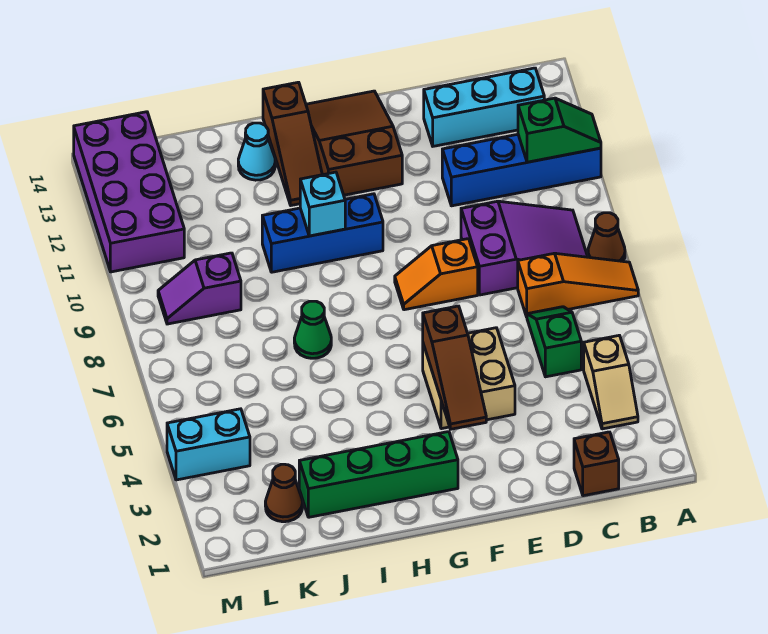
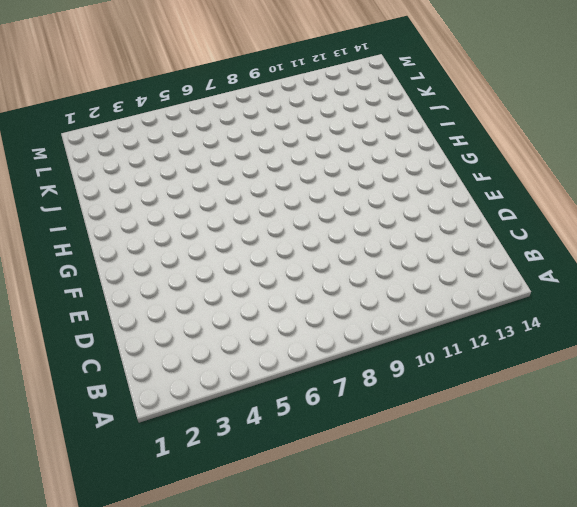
none -> orange slope A7:C7 level 1 top C
none -> brown cone A8 level 1
none -> blue brick A11:D11 level 1

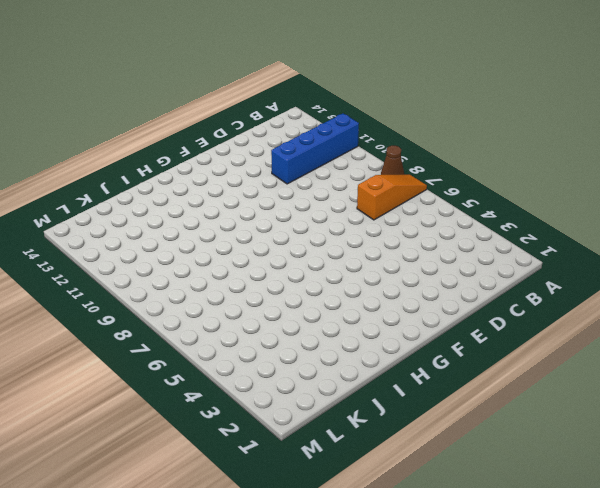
none -> tan slope B3:B4 level 1 top 4
none -> purple slope B8:D9 level 1 top D
none -> cyan brick B13:D13 level 1

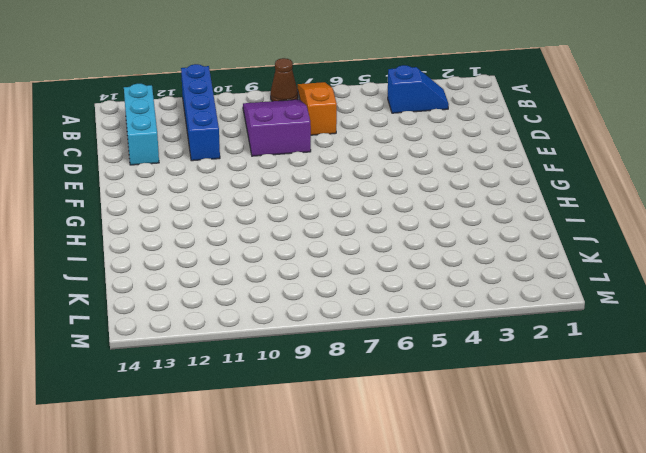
blue slope B3:B4 level 1 top 4 -> tan slope B3:B4 level 1 top 4
none -> brown brick C1 level 1
none -> green slope C5:C6 level 1 top 5
none -> tan brick E4:F5 level 1

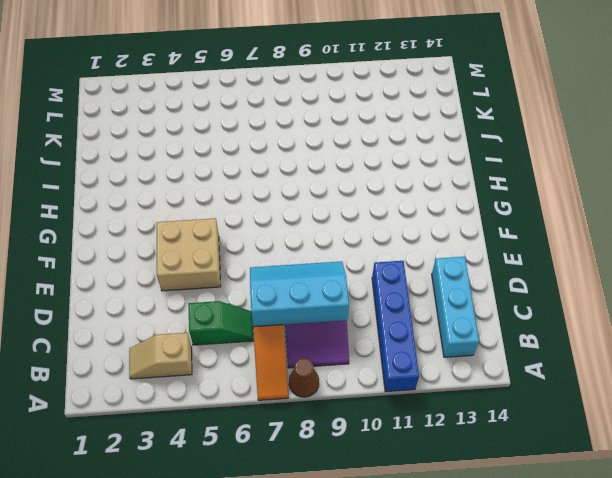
cyan slope C7:D9 level 2 top C -> none
none -> brown brick C1 level 1
none -> orange slope E8:F8 level 1 top E
none -> brown slope F12:G14 level 1 top 12

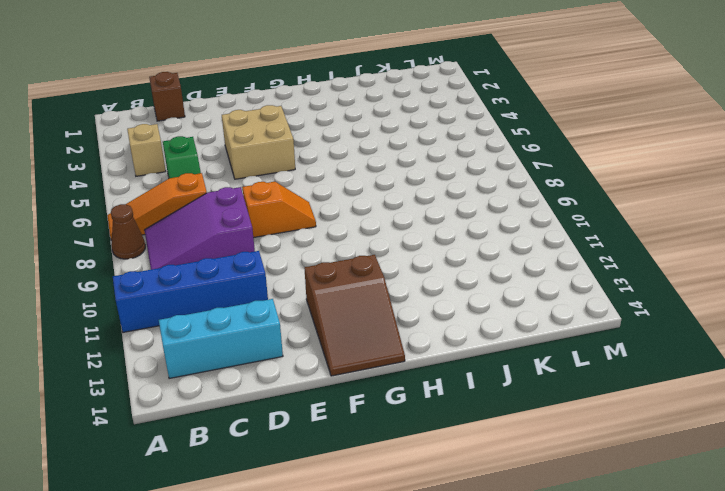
none -> green brick G2:J2 level 1
none -> blue brick G10:I10 level 1
none -> brown slope H12:H14 level 1 top 14

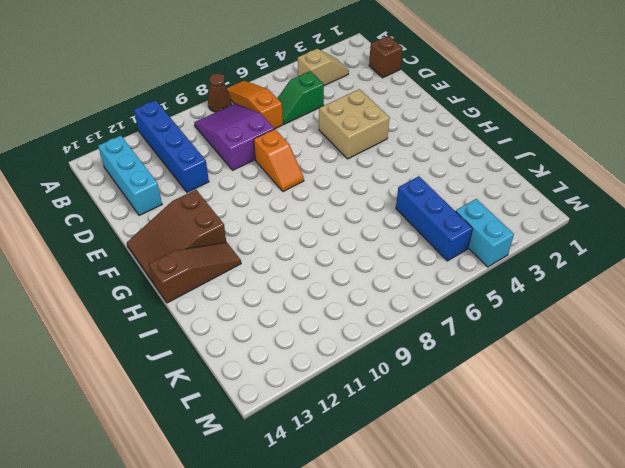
blue brick J5:L5 level 1 -> blue brick G10:I10 level 1
none -> green brick G2:J2 level 1
none -> green cone I7 level 1
none -> cyan cone I13 level 1

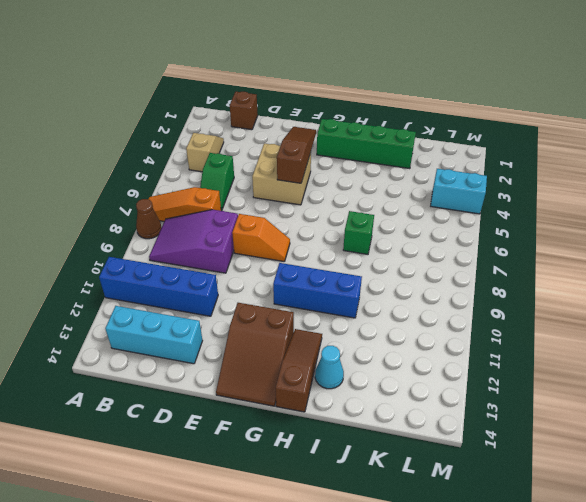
green brick I7 level 1 -> green cone I7 level 1
none -> brown cone K2 level 1
none -> purple slope K9:L9 level 1 top K
none -> purple brick L11:M14 level 1

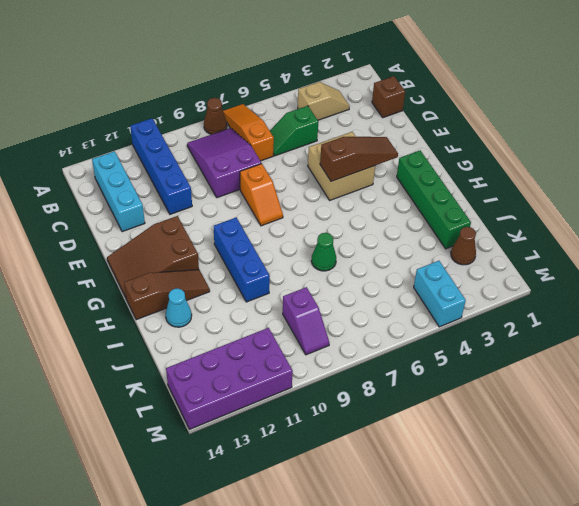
none -> green slope A11:B11 level 2 top B
none -> cyan brick H10 level 2

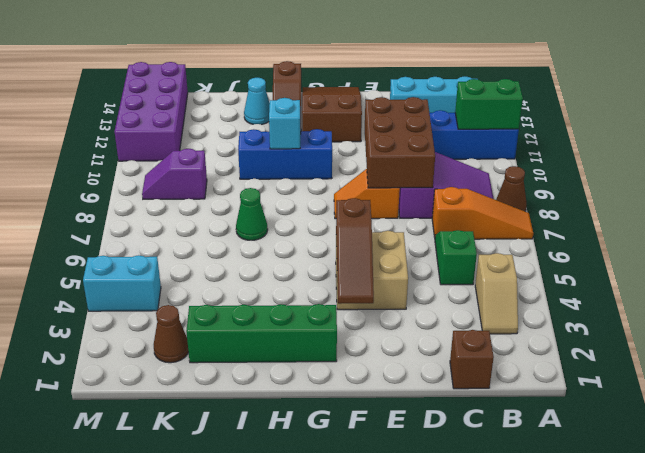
green brick A11:B11 level 2 -> green slope A11:B11 level 2 top B
brown brick D8:E10 level 2 -> none

